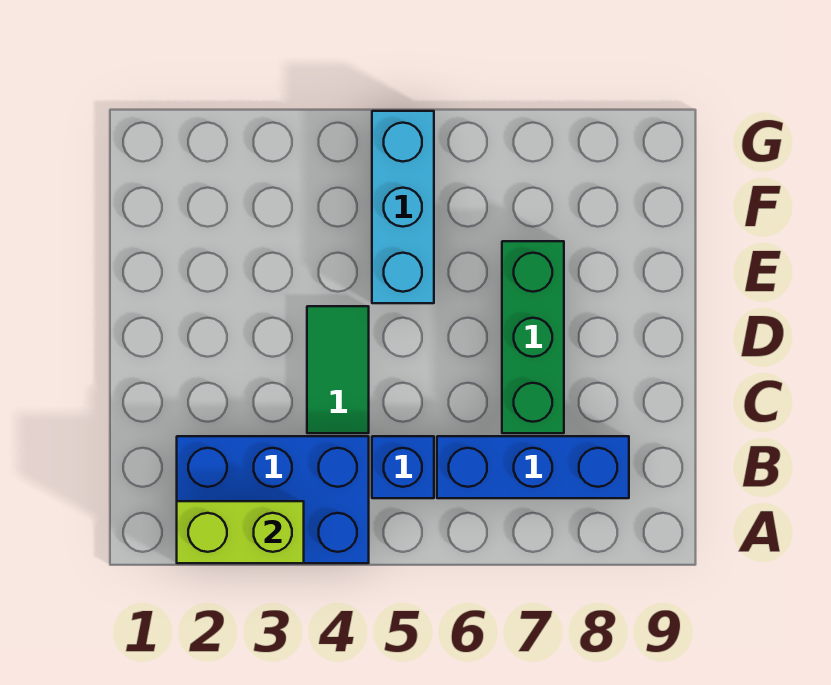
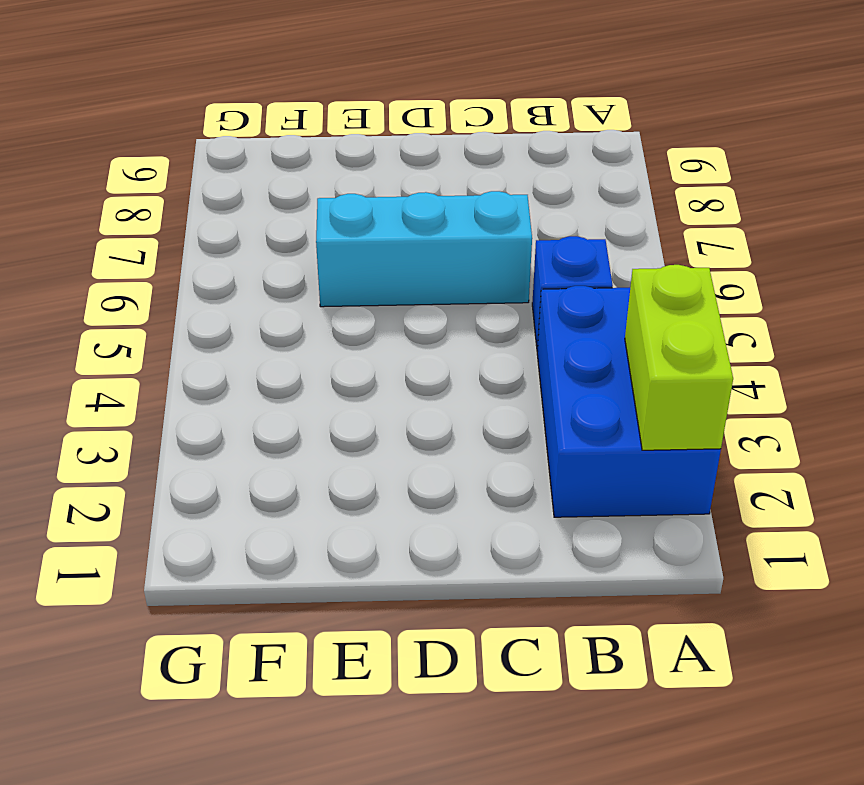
cyan brick C6:E6 level 1 -> cyan brick E5:G5 level 1
none -> blue brick B6:B8 level 1
none -> green tile C4:D4 level 1

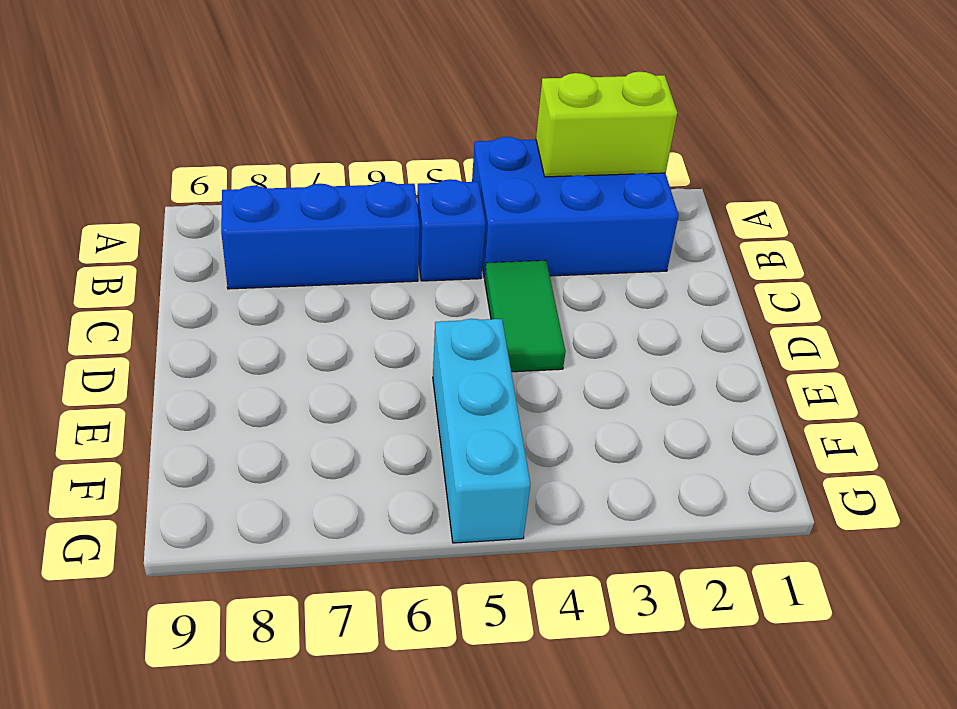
none -> green brick C7:E7 level 1

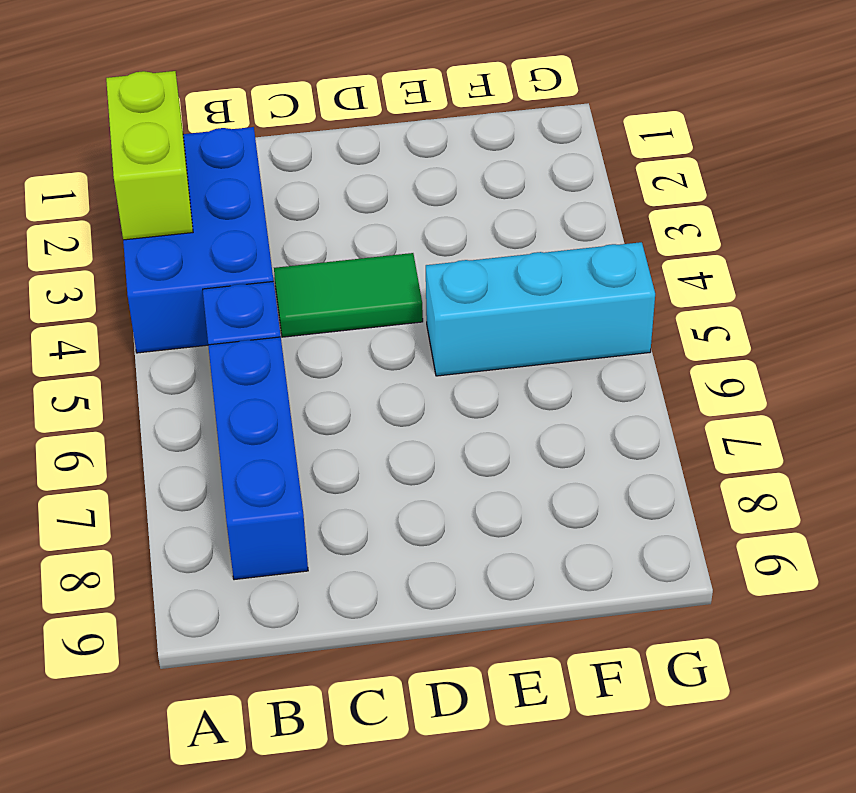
none -> green brick C7:E7 level 1

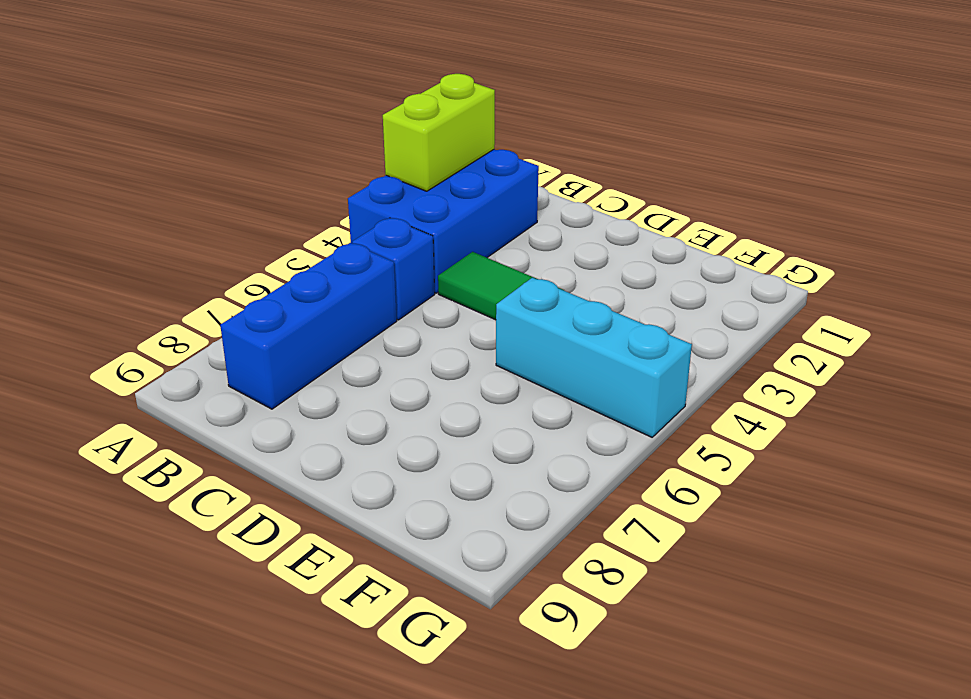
none -> green brick C7:E7 level 1

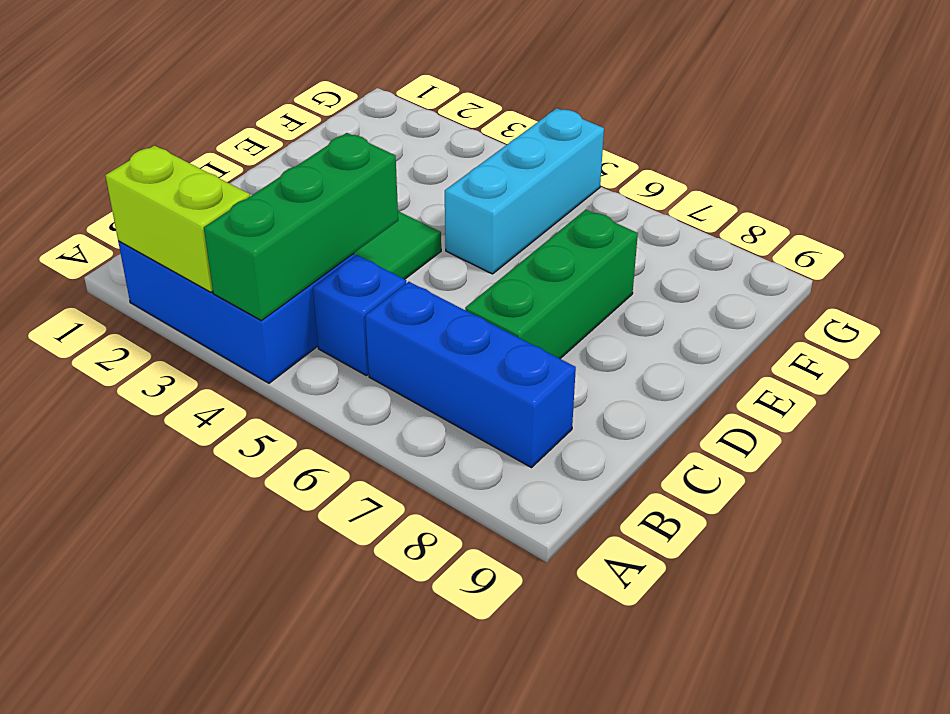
green brick A4:C4 level 2 -> none

